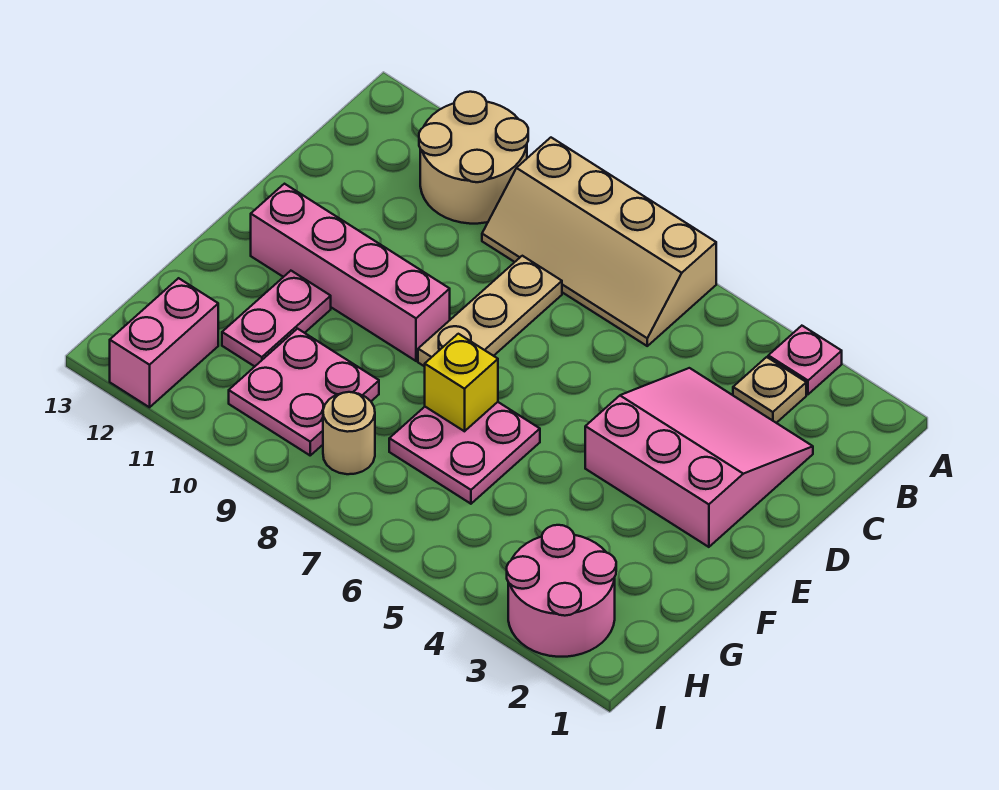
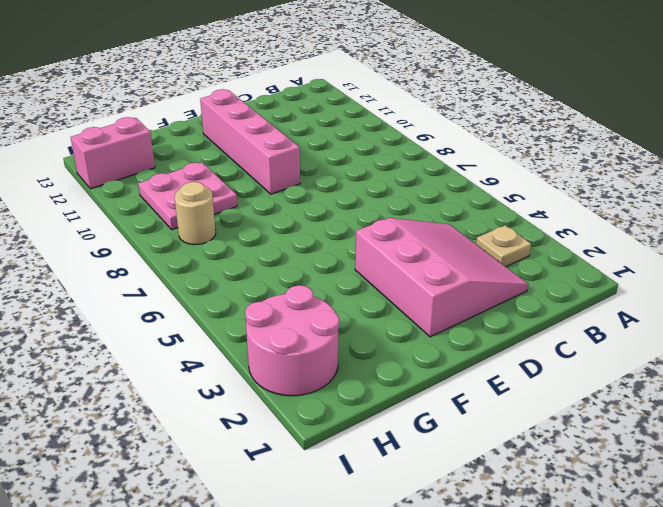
none -> pink plate A3 level 1
none -> tan slope A6:B9 level 1 top A
none -> tan round brick A10:B11 level 1

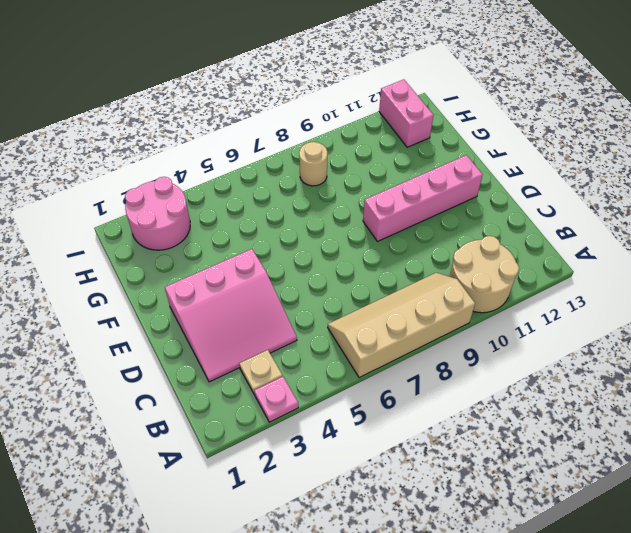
none -> tan plate C8:E8 level 1
none -> pink plate F6:G7 level 1
none -> pink plate F11:G11 level 1

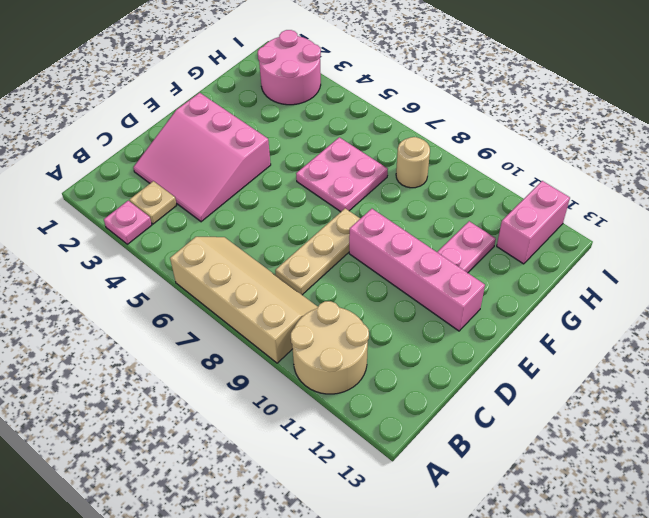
none -> pink plate G9:H10 level 1
none -> yellow brick F7 level 2

